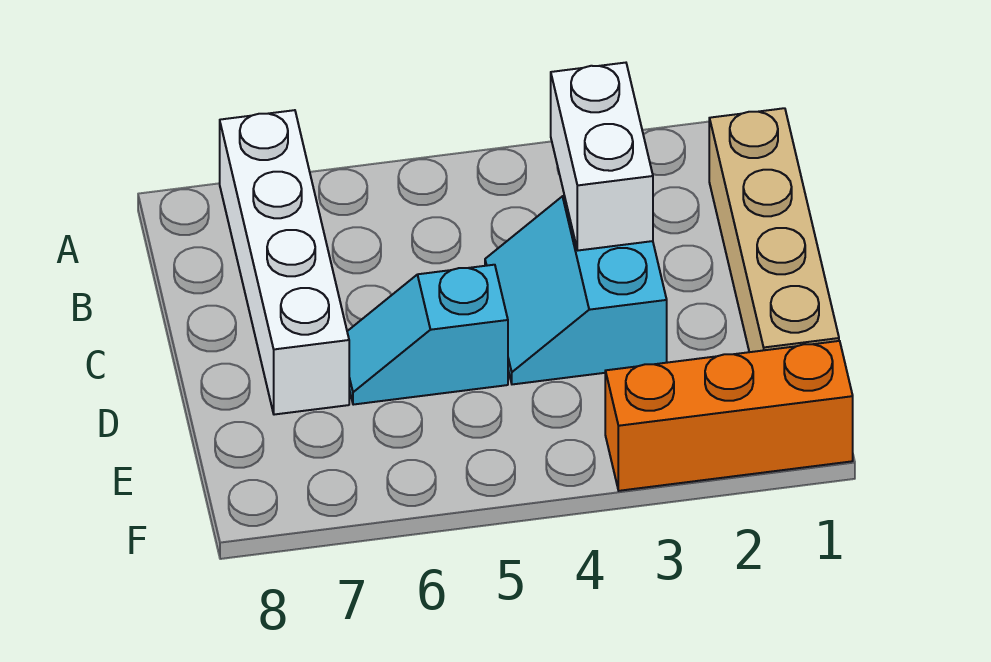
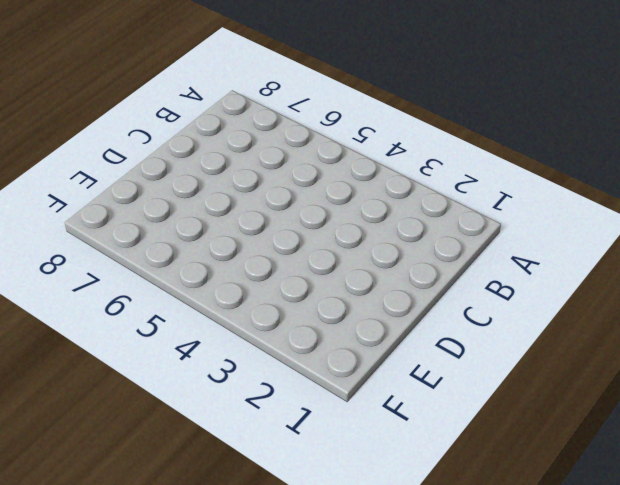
none -> white brick A7:D7 level 1
none -> tan brick B1:E1 level 1

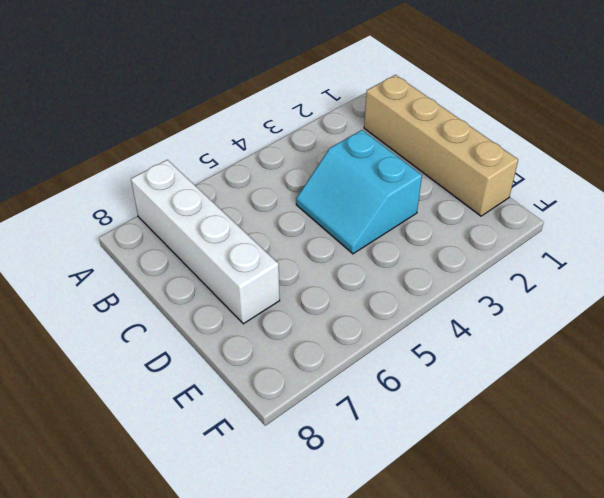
none -> cyan slope D5:D6 level 1 top 5
none -> orange brick F1:F3 level 1

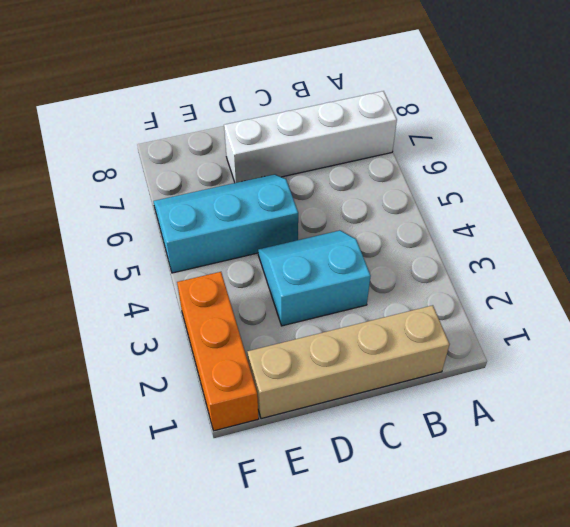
cyan slope D5:F6 level 1 top 5 -> cyan slope D5:D6 level 1 top 5
none -> white brick B3:C3 level 2

